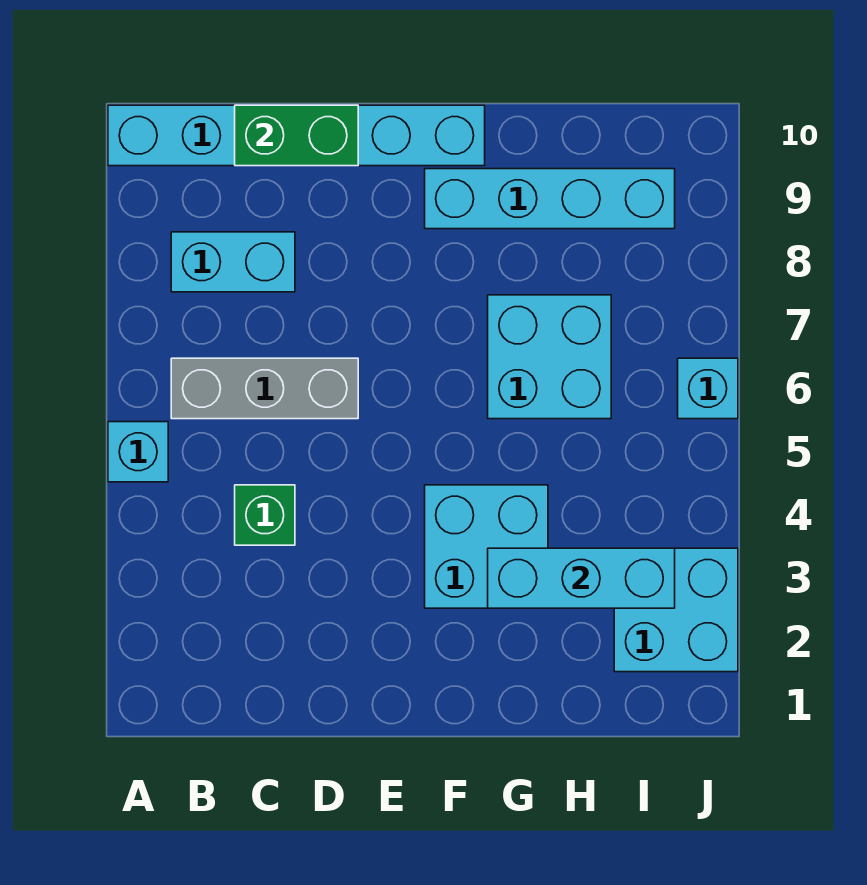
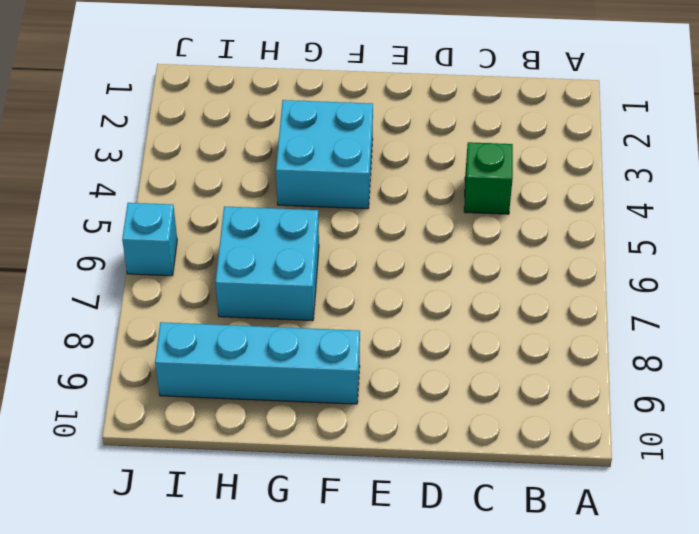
none -> cyan brick A5 level 1
none -> cyan brick A10:F10 level 1
none -> grey brick B6:D6 level 1

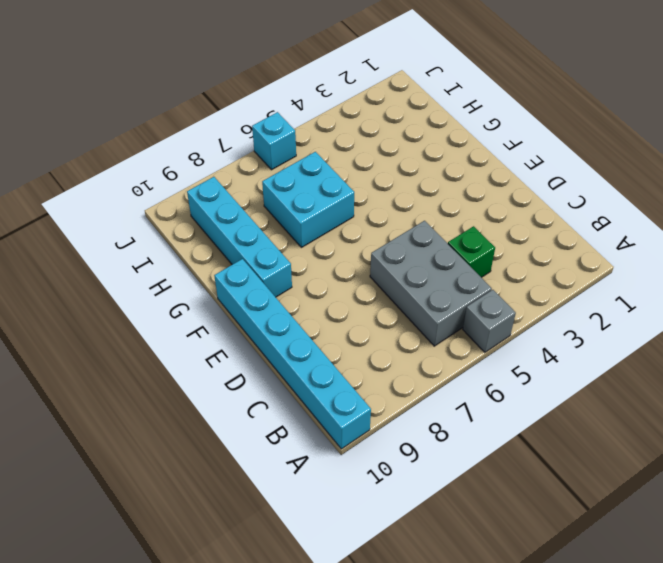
grey brick A5 level 1 -> cyan brick A5 level 1
grey brick B5:D6 level 1 -> grey brick B6:D6 level 1
none -> cyan brick B8:C8 level 1
none -> cyan brick F3:G4 level 1
none -> cyan brick I2:J3 level 1

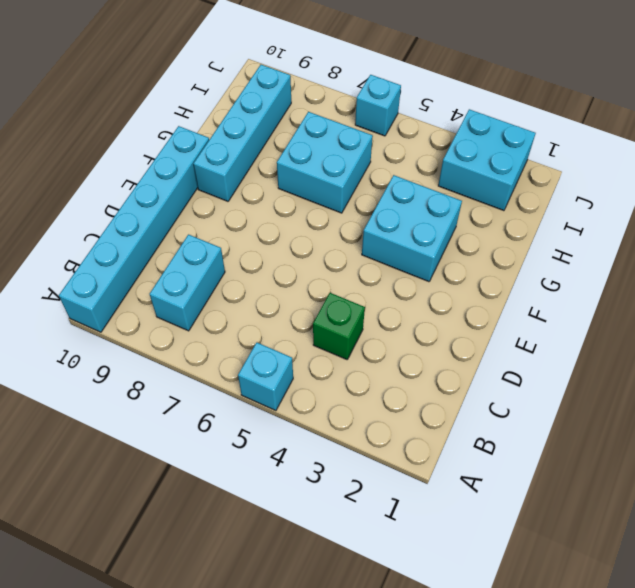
none -> grey brick B6:D6 level 1
none -> green brick C10:D10 level 2
none -> cyan brick G3:I3 level 2

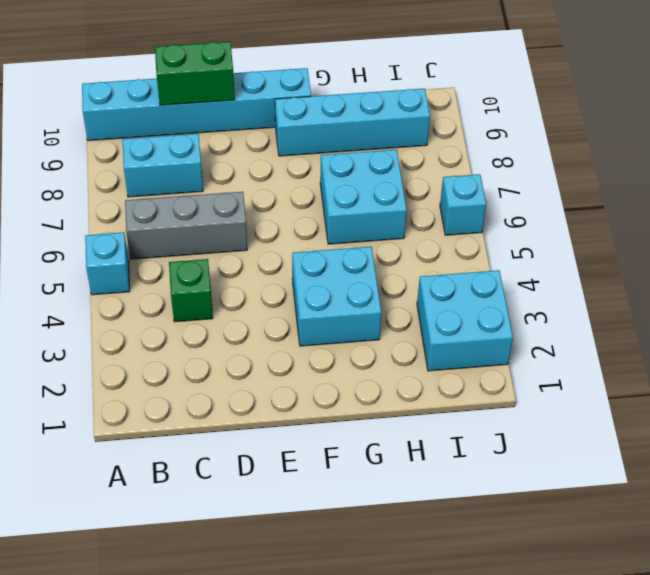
none -> cyan brick G3:I3 level 2

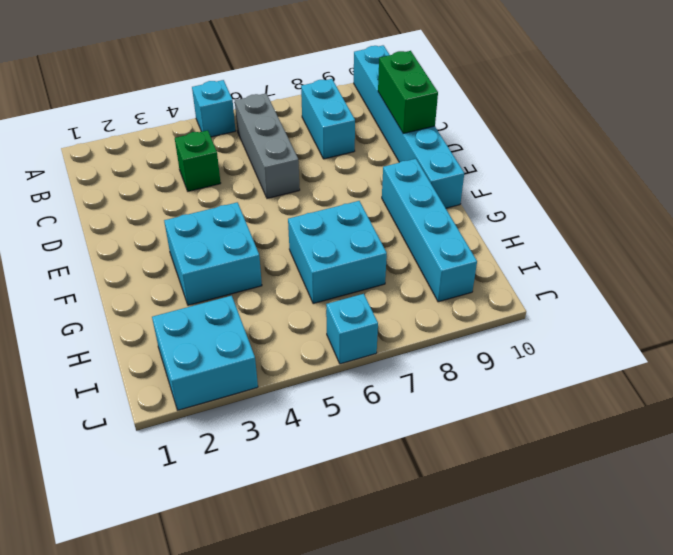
none -> cyan brick G3:I3 level 2

